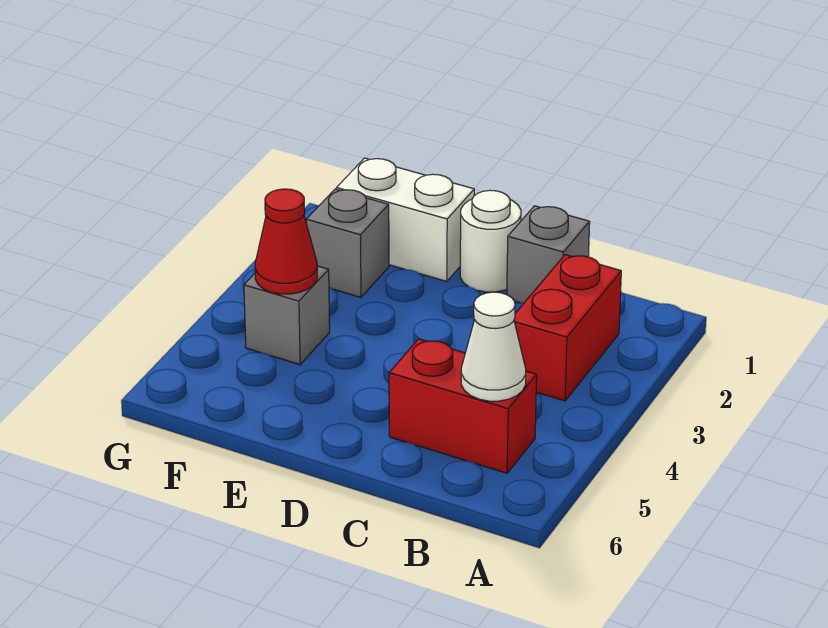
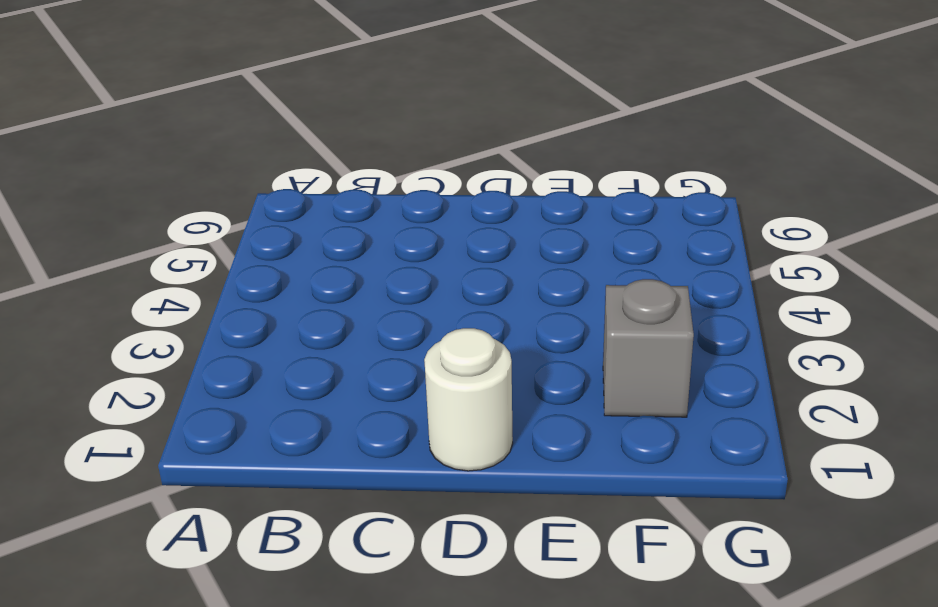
none -> red brick B2:B3 level 1
none -> red brick B5:C5 level 1

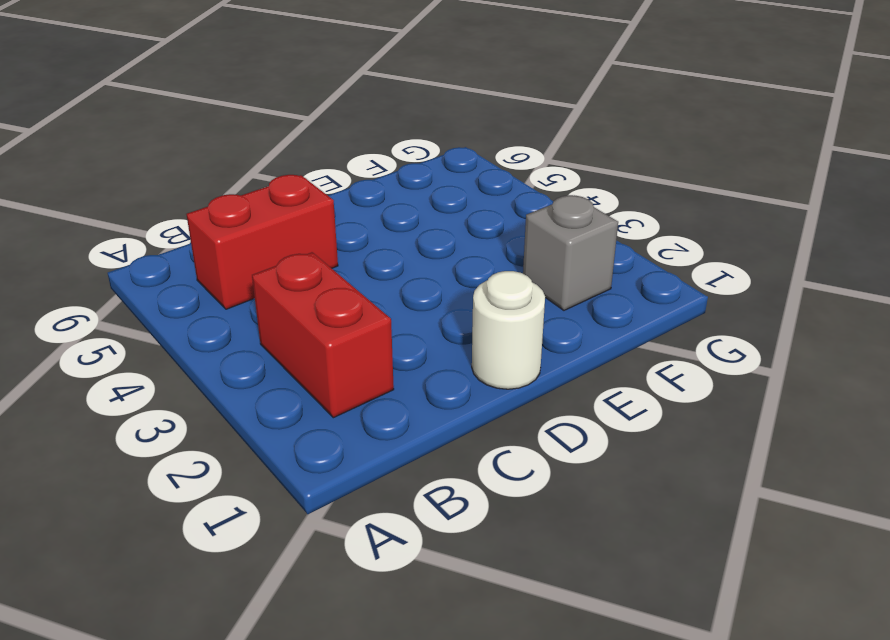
none -> grey brick C1 level 1
none -> white brick E1:F1 level 1

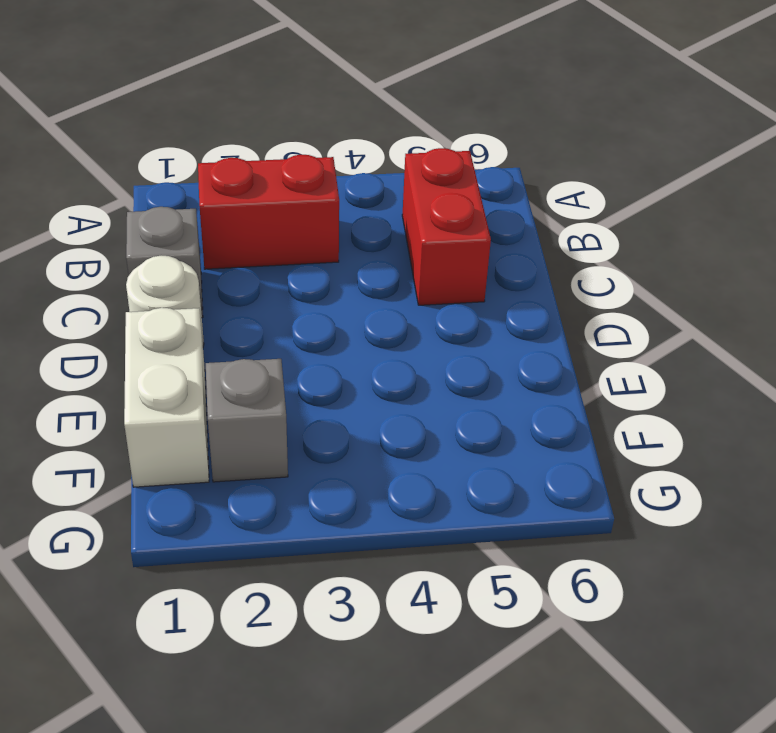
none -> grey brick F4 level 1
none -> white cone B5 level 2

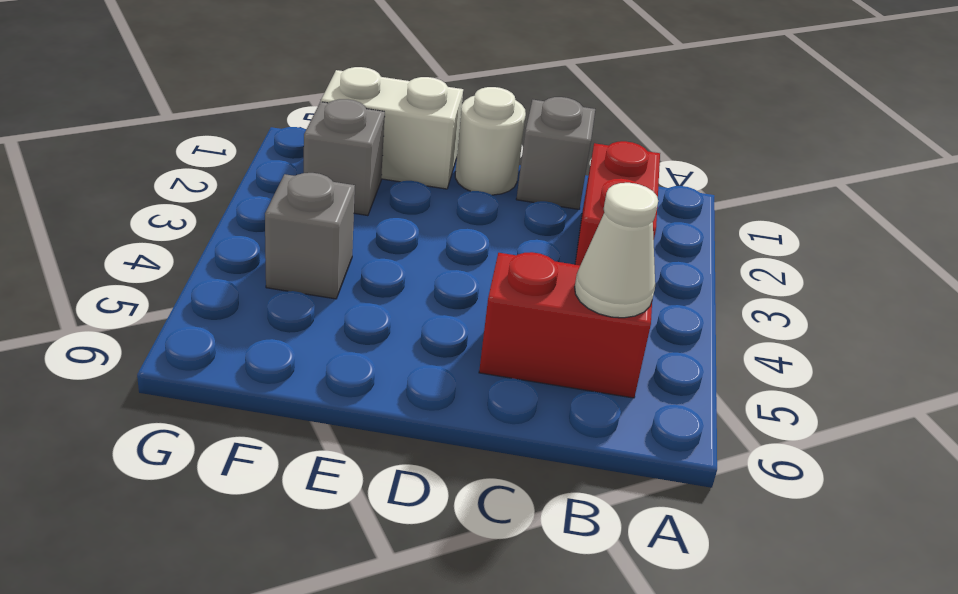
none -> red cone F4 level 2

